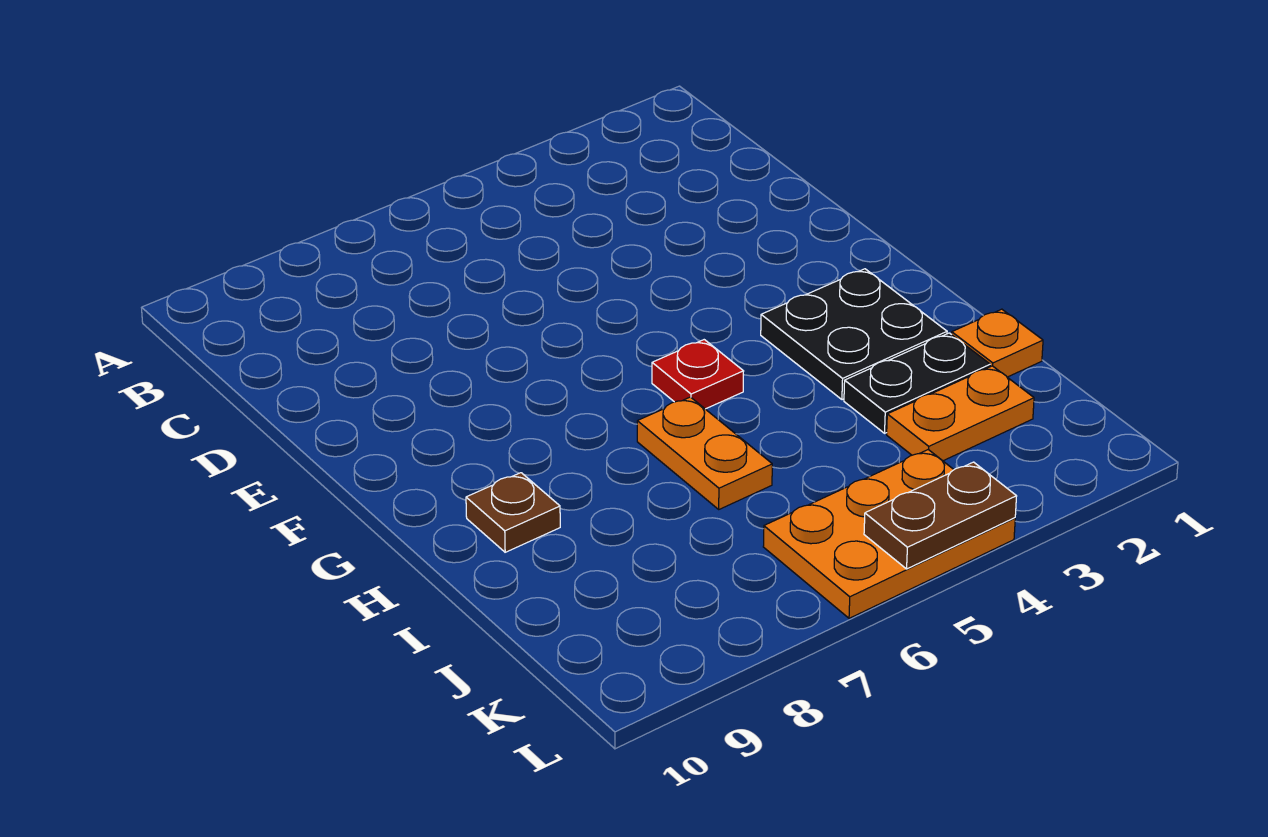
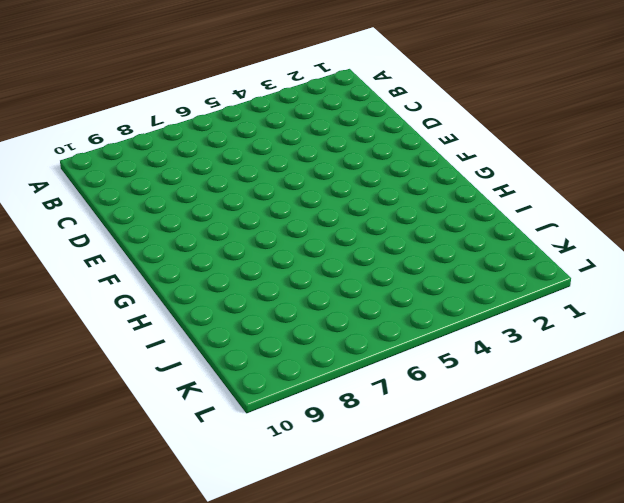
none -> black plate G2:H3 level 1
none -> red plate G5 level 1

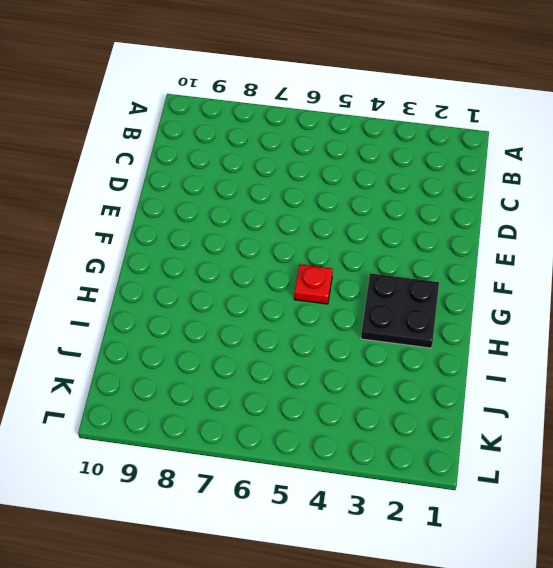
none -> orange plate H6:I6 level 1
none -> brown plate H9 level 1

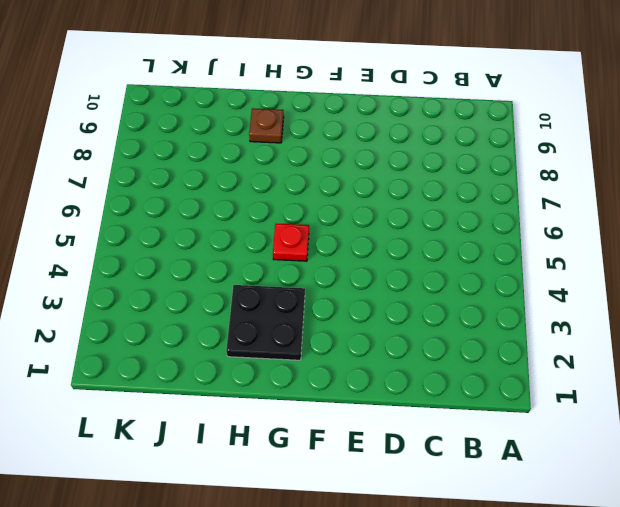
none -> orange plate H6:I6 level 1
none -> orange plate I1 level 1

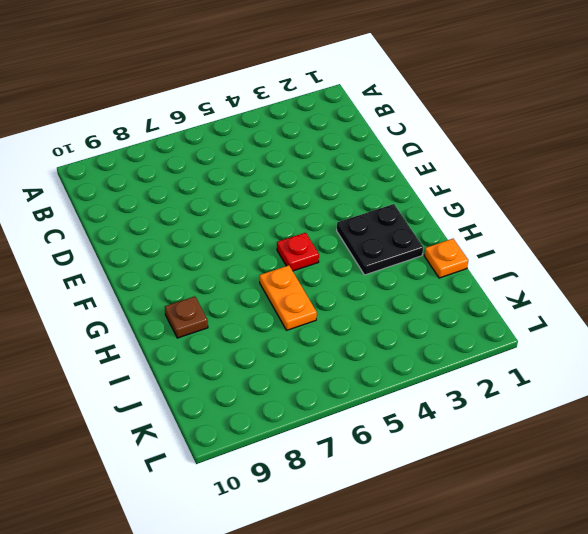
none -> black plate I2:I3 level 1
none -> orange plate J2:J3 level 1

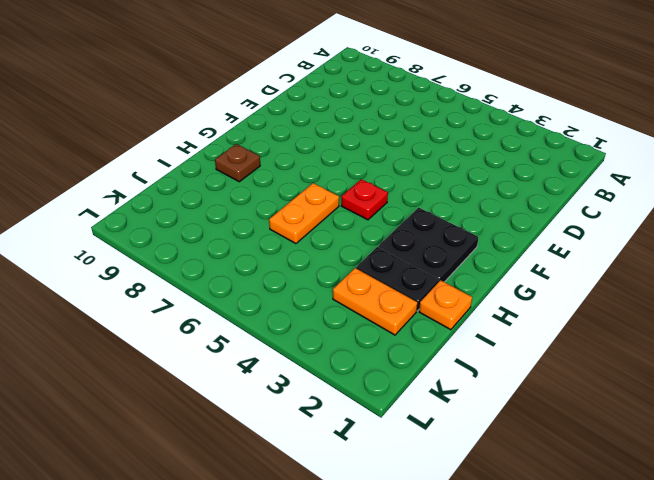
none -> orange plate K4:L6 level 1
none -> brown plate L4:L5 level 2

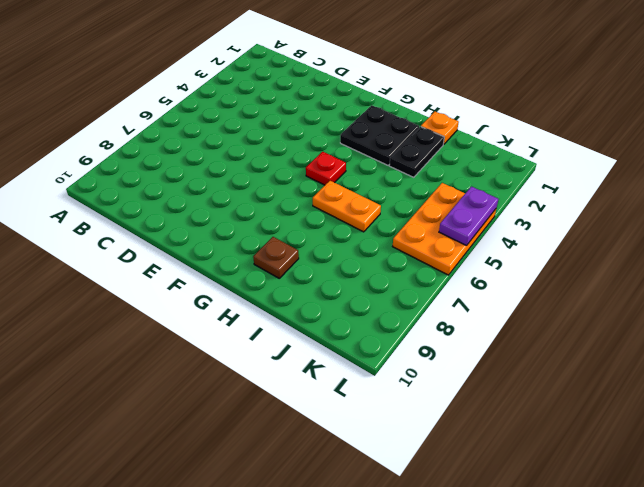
purple plate L4:L5 level 2 -> brown plate L4:L5 level 2
none -> orange plate J2:J3 level 1

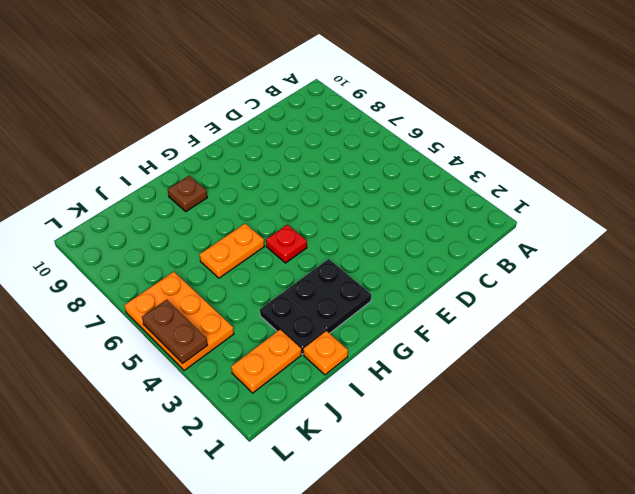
orange plate J2:K2 level 1 -> orange plate J2:J3 level 1

